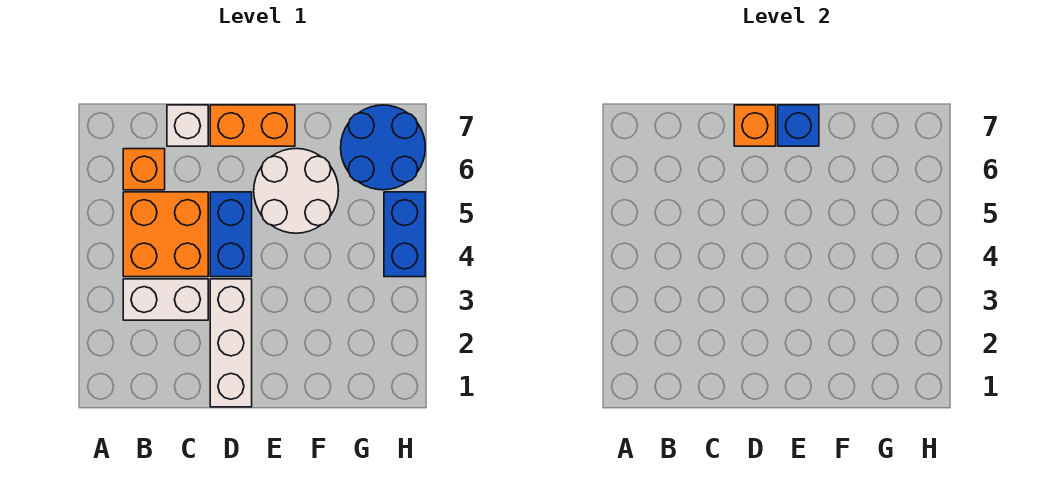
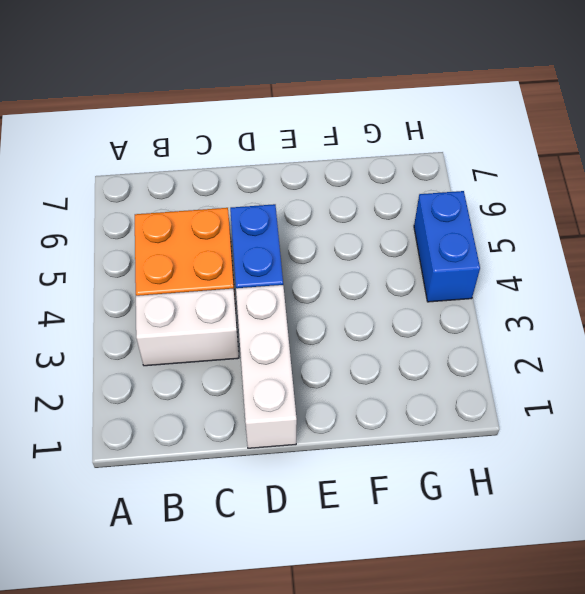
none -> orange brick B6 level 1
none -> white brick C7 level 1
none -> orange brick D7:E7 level 1

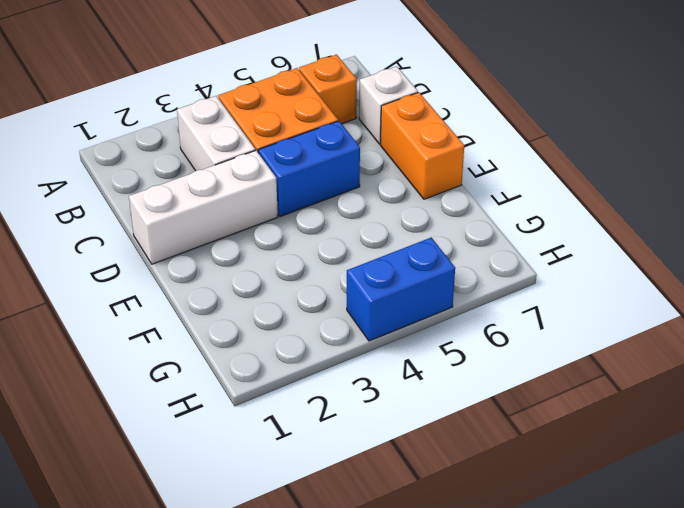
none -> white round brick E5:F6 level 1
none -> blue round brick G6:H7 level 1
none -> orange brick D7 level 2

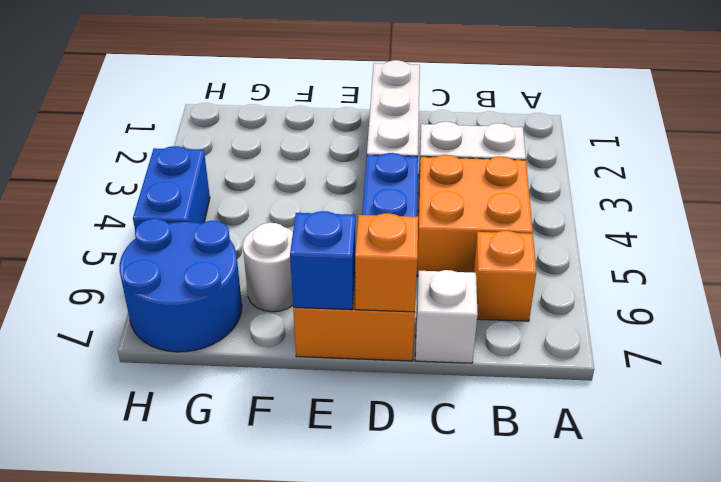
white round brick F6 level 1 -> white round brick E5:F6 level 1

